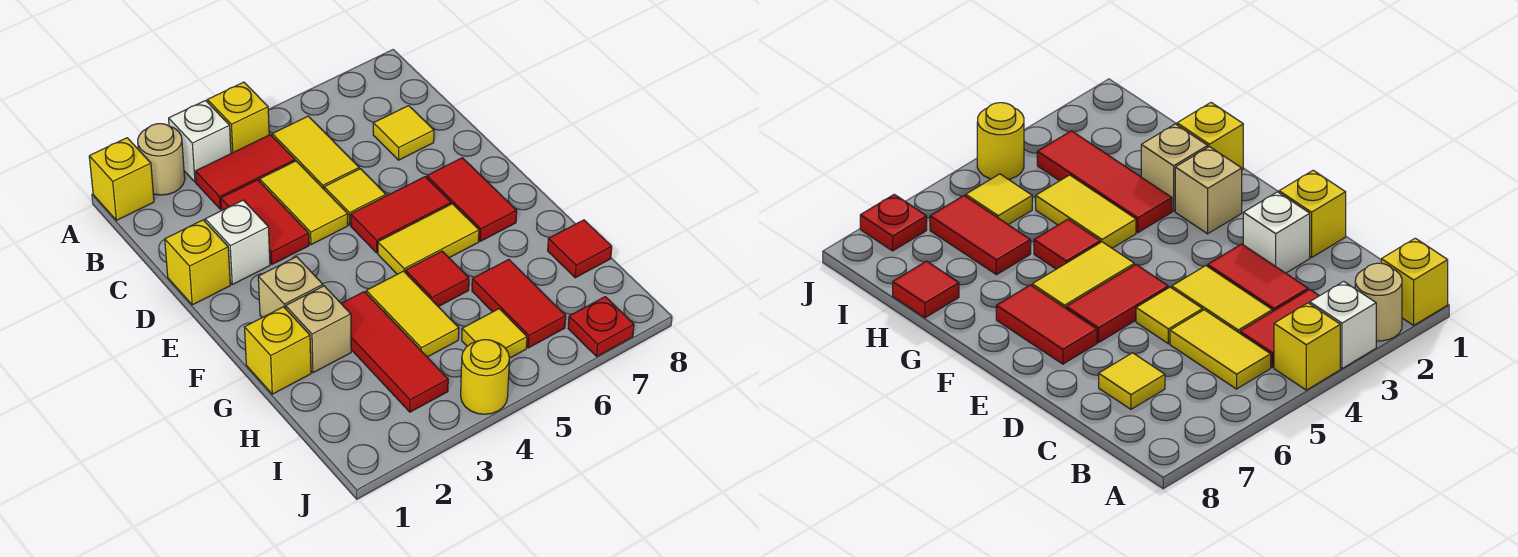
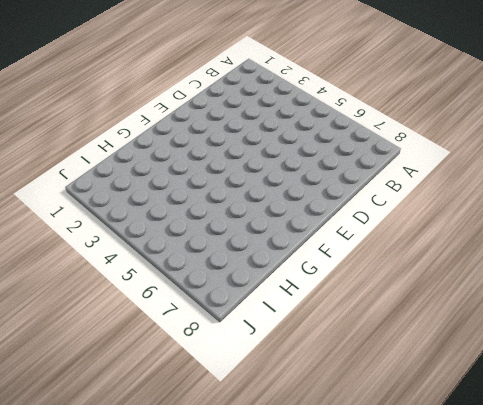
none -> yellow brick A1 level 1
none -> tan round brick A2 level 1
none -> white brick A3 level 1

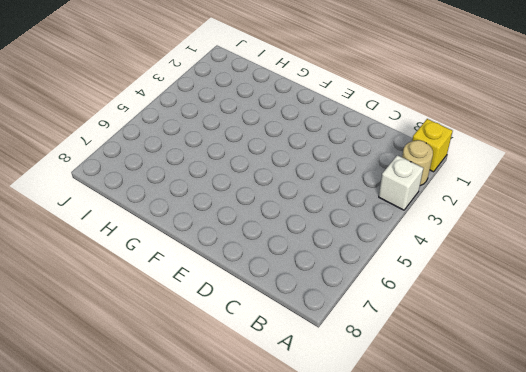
none -> yellow brick A4 level 1
none -> red tile B3:B4 level 1
none -> yellow tile B5:C5 level 1

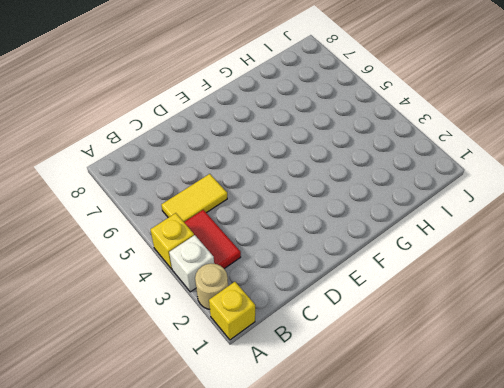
none -> red tile C3:D3 level 1
none -> yellow tile C4:D4 level 1
none -> yellow tile C7 level 1

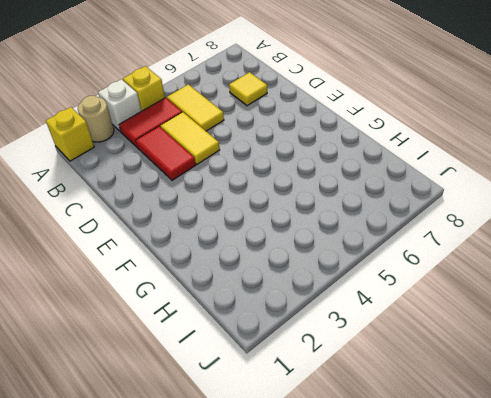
none -> yellow brick D1 level 1
none -> white brick D2 level 1
none -> yellow tile D5 level 1

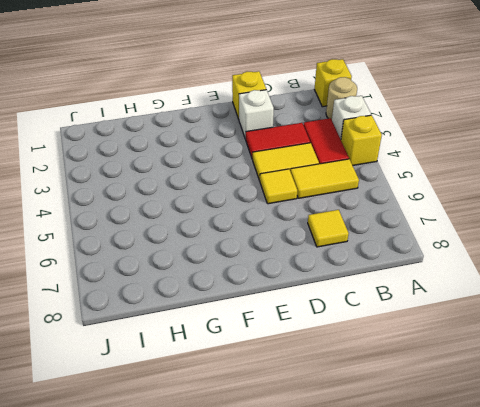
none -> red tile E5:E6 level 1
none -> red tile E7:F7 level 1
none -> tan brick F2 level 1

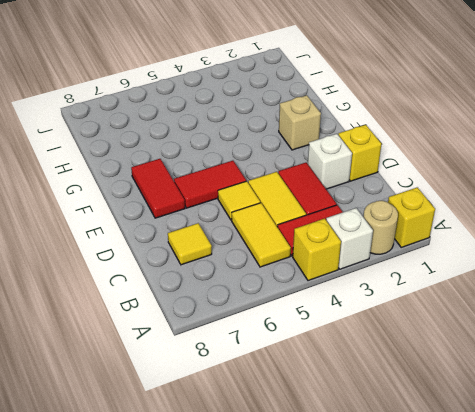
none -> yellow tile F5:F6 level 1
none -> yellow brick G1 level 1
none -> tan brick G2 level 1

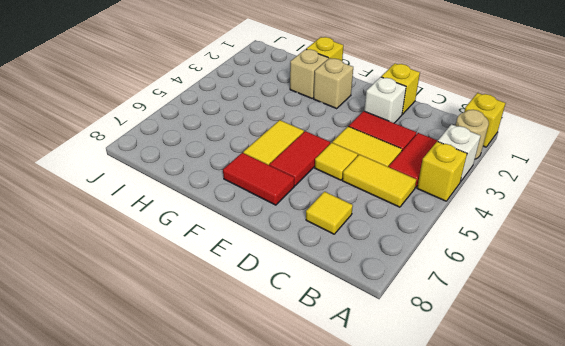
none -> red tile G3:I3 level 1
none -> yellow tile G4:H4 level 1
none -> red tile G5 level 1

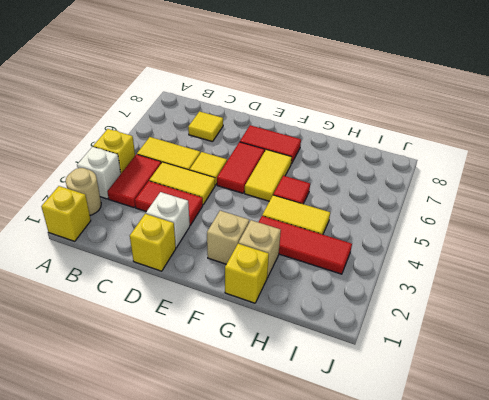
none -> red tile H6:I6 level 1
none -> red tile H8 level 1
none -> yellow tile I5 level 1

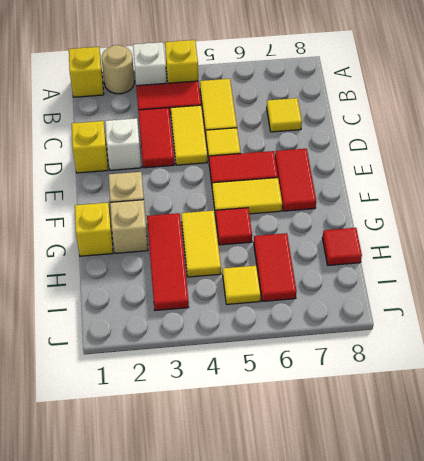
none -> yellow round brick J4 level 1
none -> red plate J7 level 1

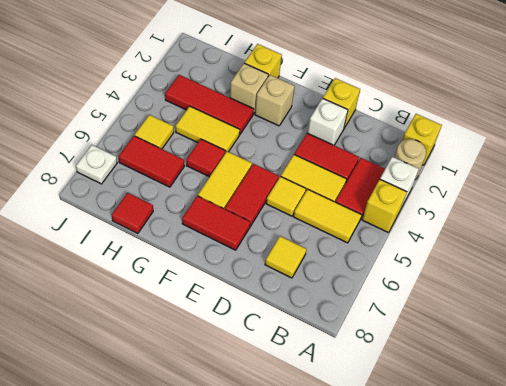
white plate J7 level 1 -> red plate J7 level 1
none -> yellow round brick J4 level 1

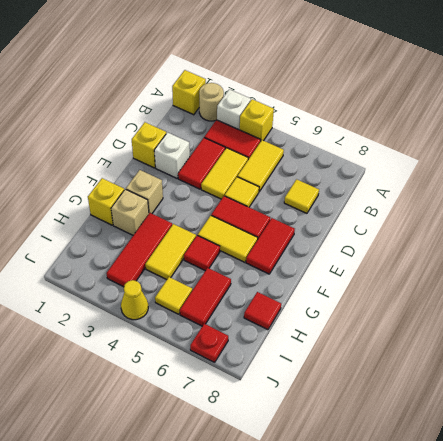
yellow cone J4 level 1 -> yellow round brick J4 level 1

